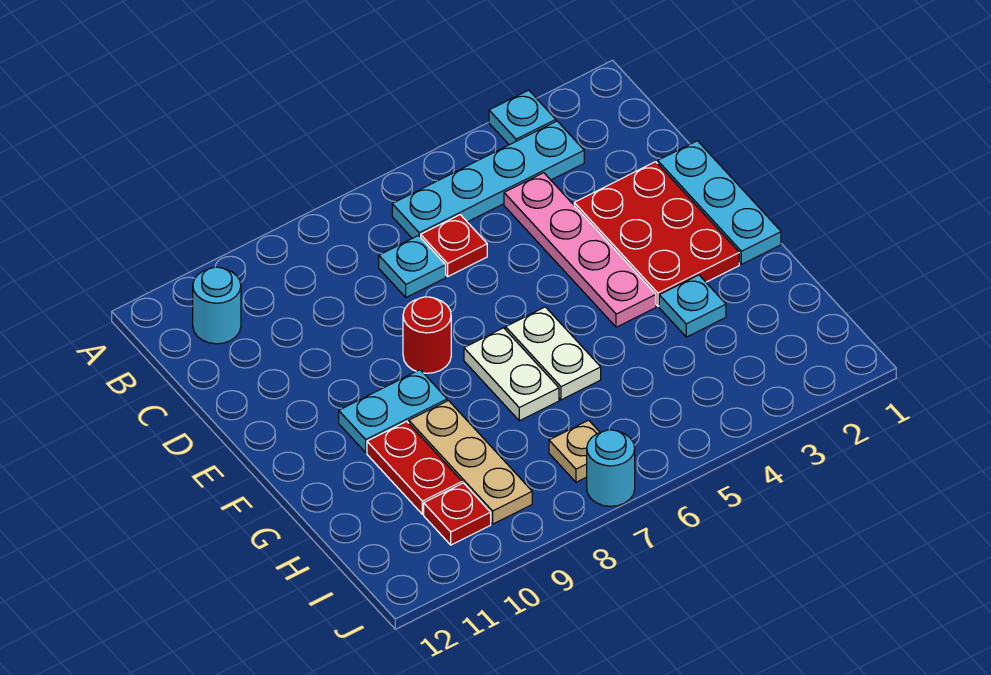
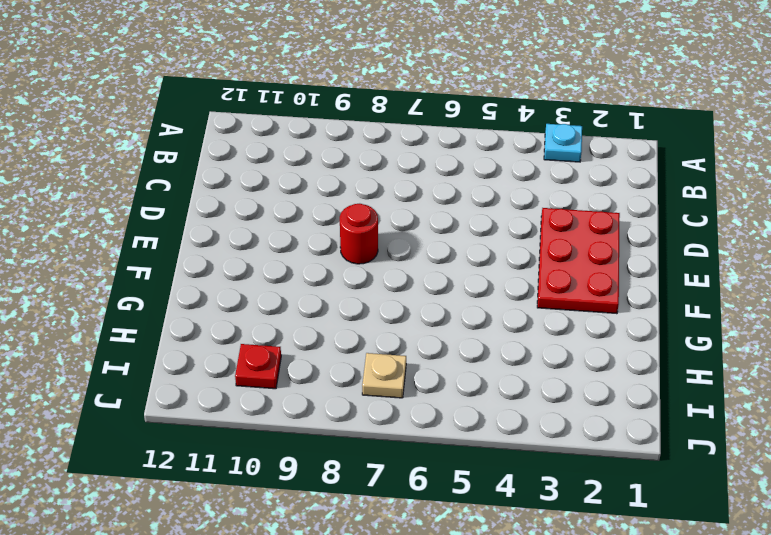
none -> cyan plate B3:B6 level 1
none -> cyan round brick B11 level 1
none -> pink plate C4:F4 level 1

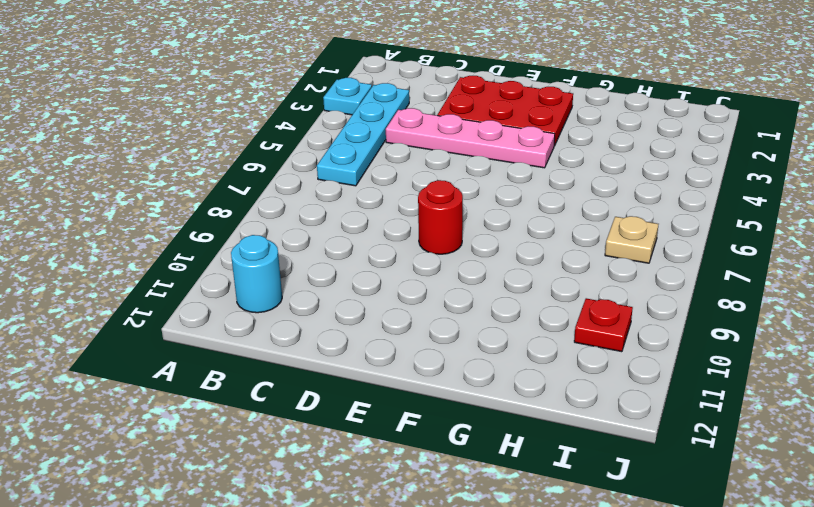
none -> red plate C6 level 1
none -> cyan plate C7 level 1
none -> cyan plate D1:F1 level 1

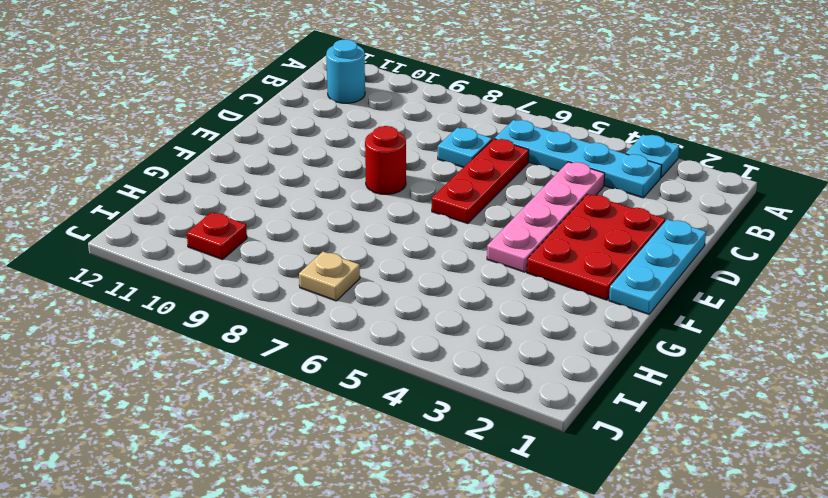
red plate C6:E6 level 1 -> red plate C6 level 1
none -> white plate F6:G6 level 1
none -> white plate F7:G7 level 1
none -> cyan plate F9:F10 level 1

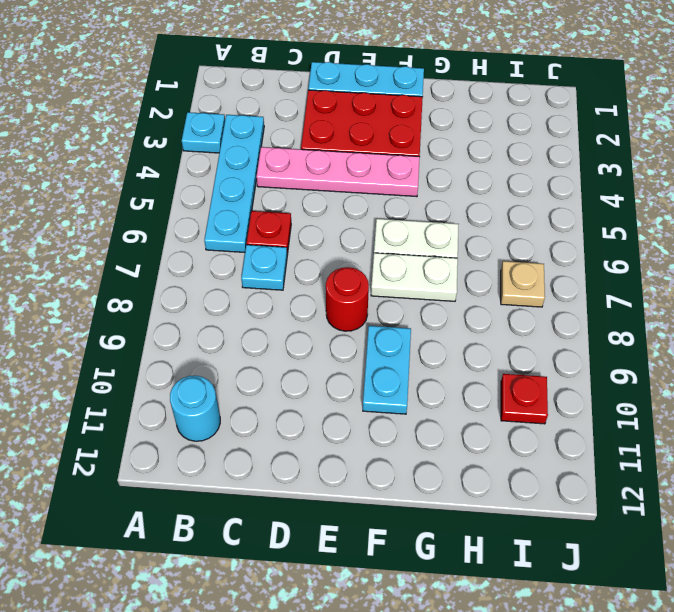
none -> cyan plate G3 level 1
none -> tan plate G9:I9 level 1
none -> red plate G10:H10 level 1

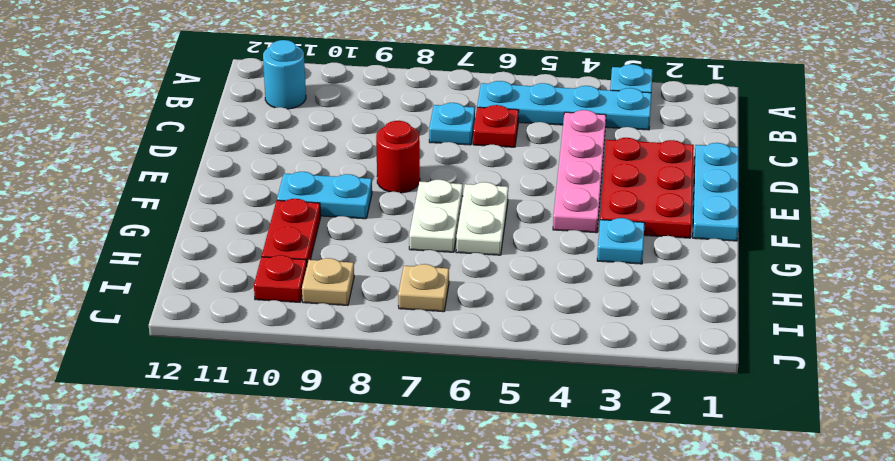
tan plate I9 level 1 -> tan plate G9:I9 level 1
none -> cyan round brick J7 level 1

